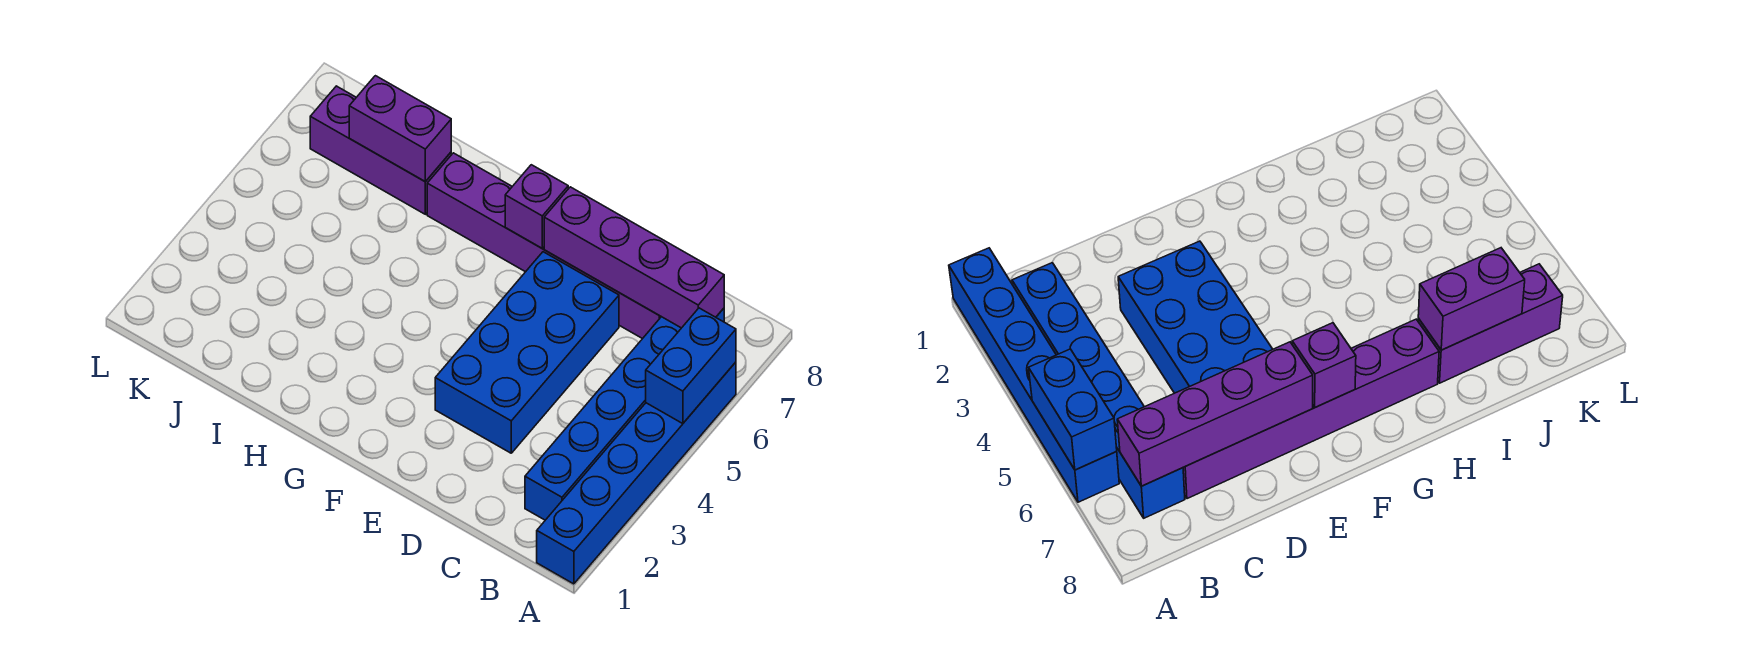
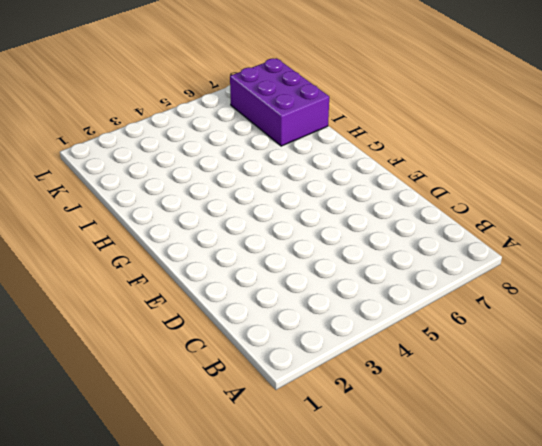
purple brick I7:K8 level 1 -> purple brick I7:K7 level 1
none -> blue brick A1:A6 level 1
none -> blue brick B2:B7 level 1

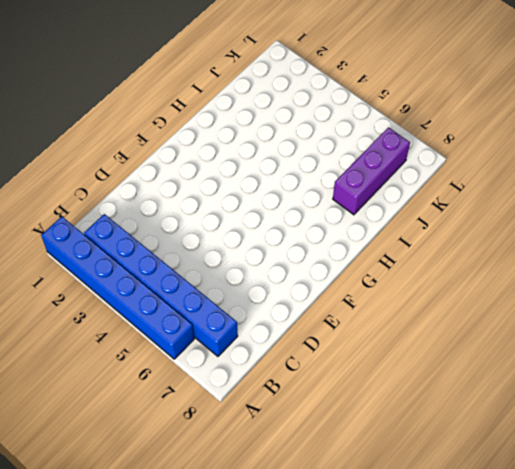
none -> purple brick C7:H7 level 1
none -> blue brick D3:E6 level 1

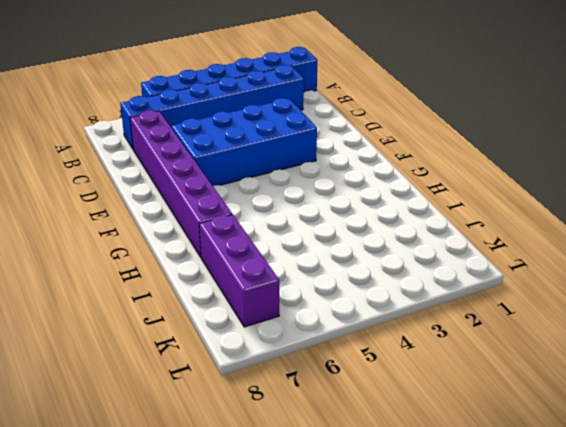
none -> blue brick A5:A6 level 2
none -> purple brick B7:E7 level 2

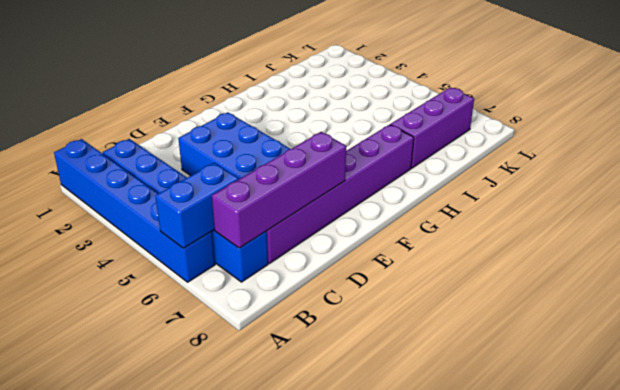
blue brick A6:B6 level 2 -> blue brick A5:A6 level 2
none -> purple brick F7 level 2
none -> purple brick I7:J7 level 2

